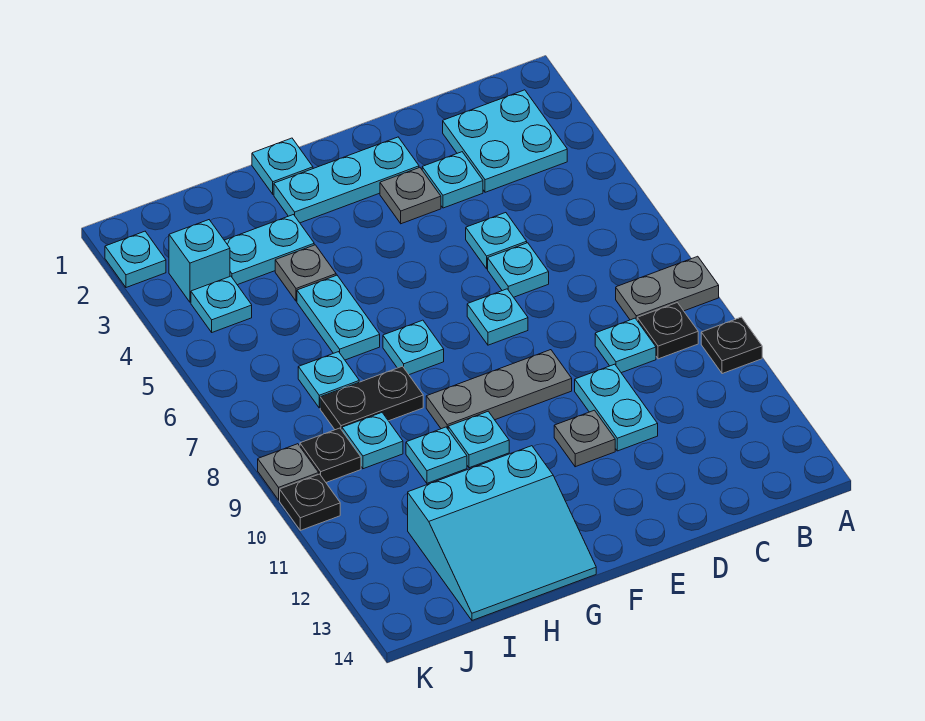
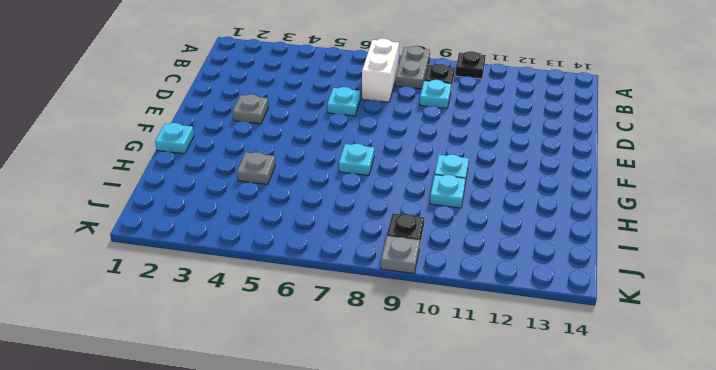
white brick B7:C7 level 1 -> none
none -> cyan plate B2:C3 level 1
none -> cyan plate D3 level 1
none -> cyan plate D5 level 1
none -> cyan plate D10:D11 level 1

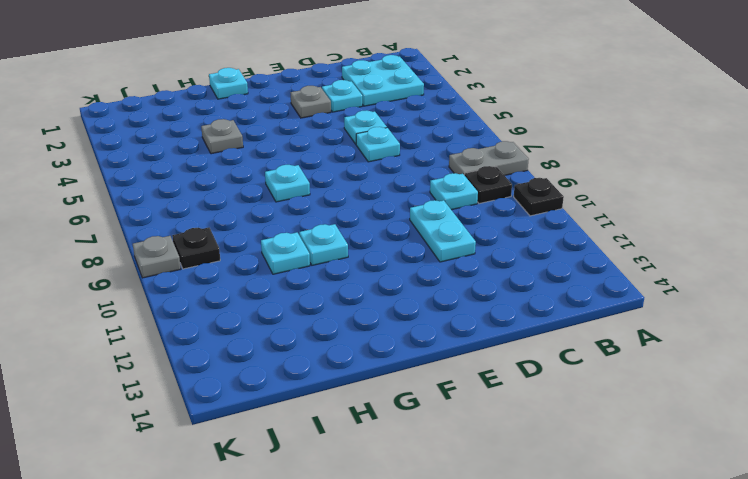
none -> cyan plate E2:G2 level 1
none -> cyan plate E7 level 1
none -> grey plate E9:G9 level 1
none -> grey plate E11 level 1

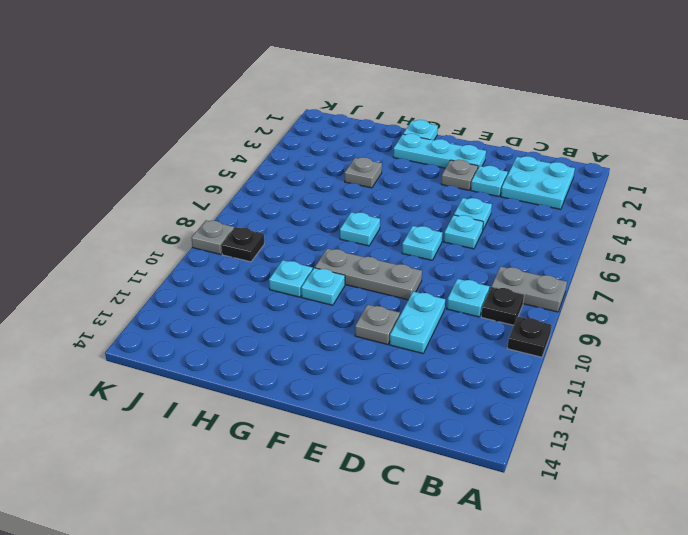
none -> cyan slope G12:I14 level 1 top 12
none -> cyan plate H3:I3 level 1
none -> cyan plate H5:H6 level 1
none -> black plate H8:I8 level 1

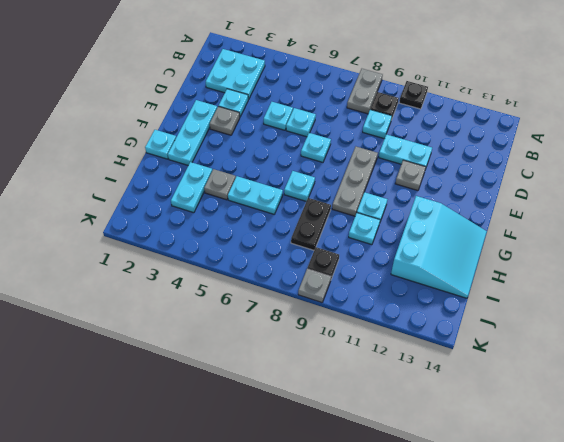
none -> cyan plate I7 level 1
none -> cyan plate I9 level 1
none -> cyan brick J3 level 1
none -> cyan plate J4 level 1

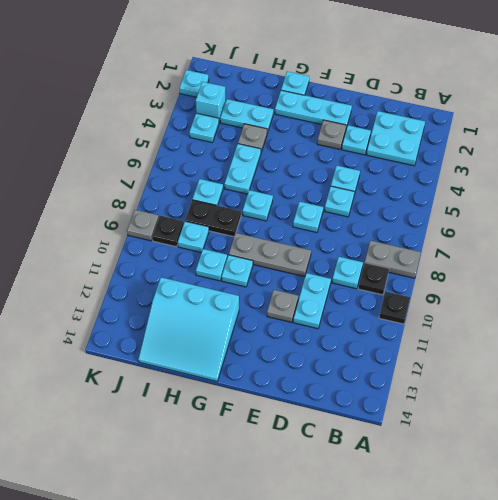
none -> black plate K10 level 1

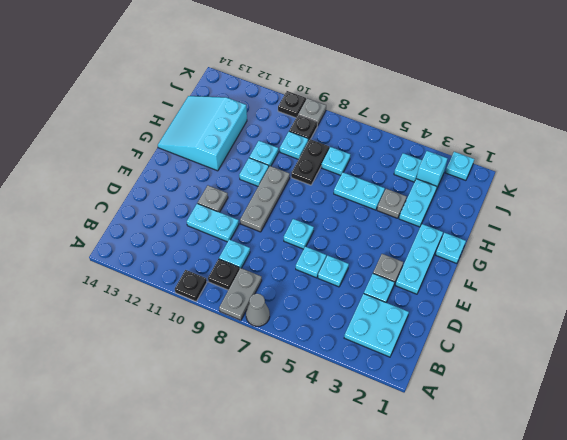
grey cone A7 level 1 -> none
none -> cyan plate G7 level 1

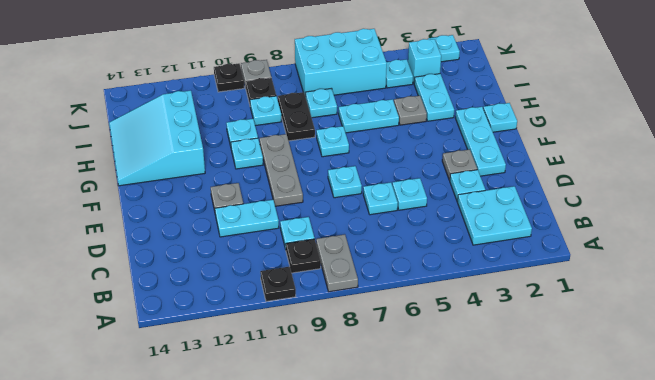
cyan brick J5:K7 level 1 -> none

